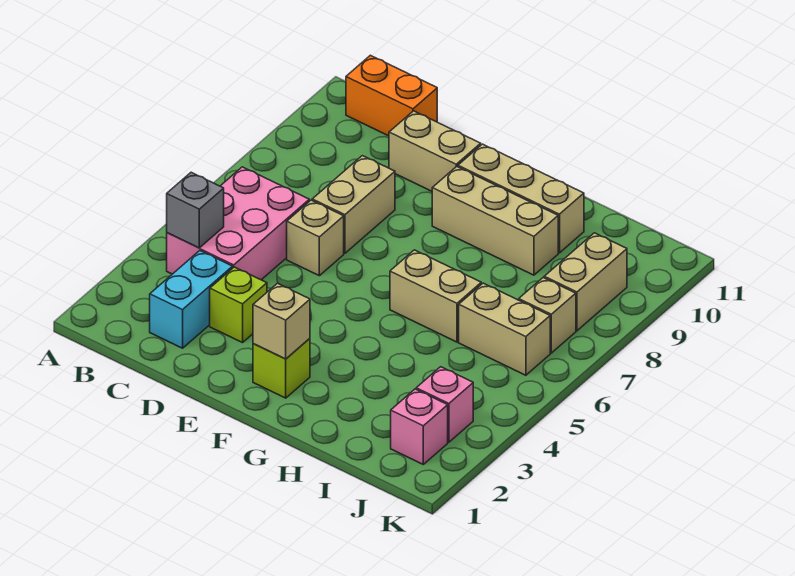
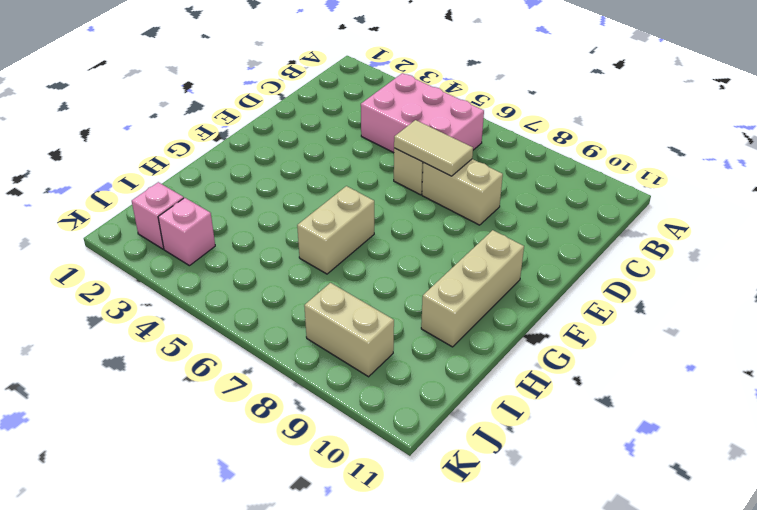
tan tile D6:D7 level 2 -> none
none -> orange brick B11:C11 level 1
none -> cyan brick C2:C3 level 1
none -> lime brick D3 level 1

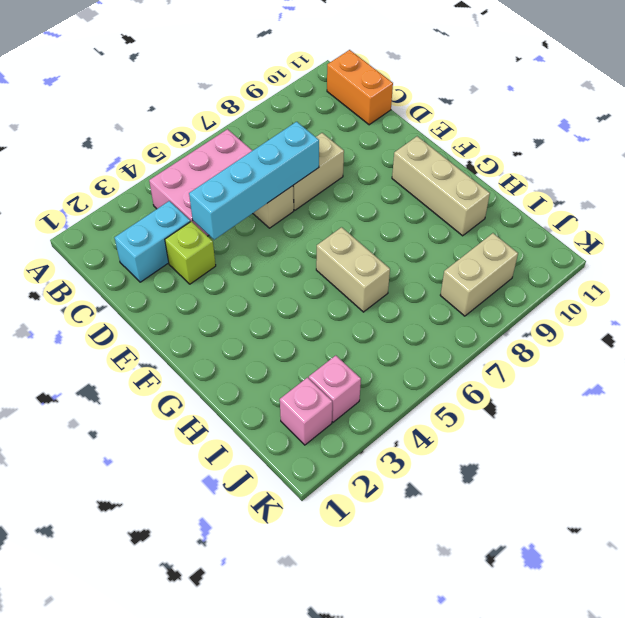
cyan brick D4:D7 level 2 -> none
none -> tan brick D10:E10 level 1
none -> lime brick F2 level 1
none -> tan brick F9:H9 level 1

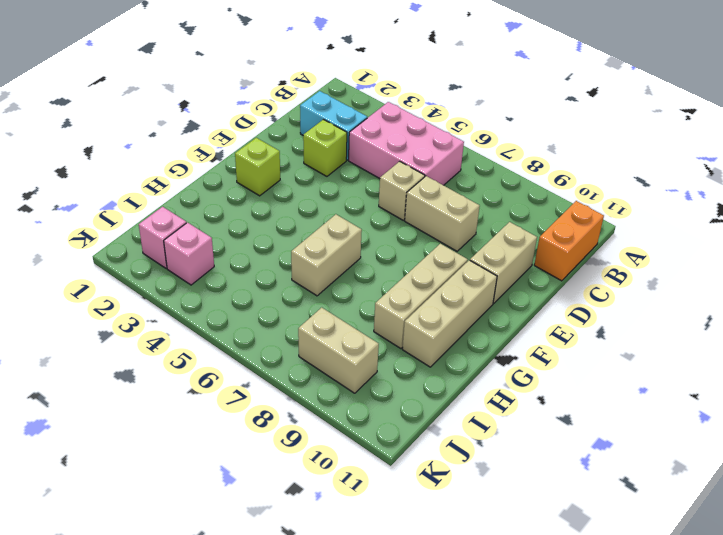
none -> tan brick I6:J6 level 1
none -> tan brick J7 level 1
none -> grey brick B4 level 2

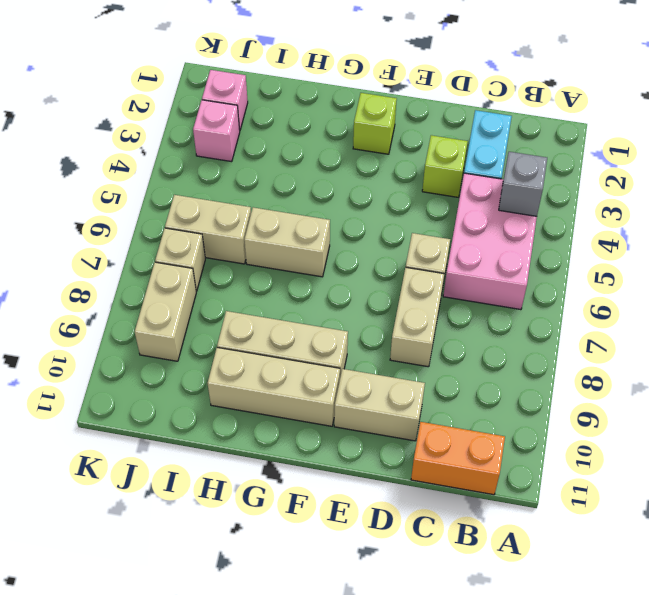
none -> tan brick F2 level 2

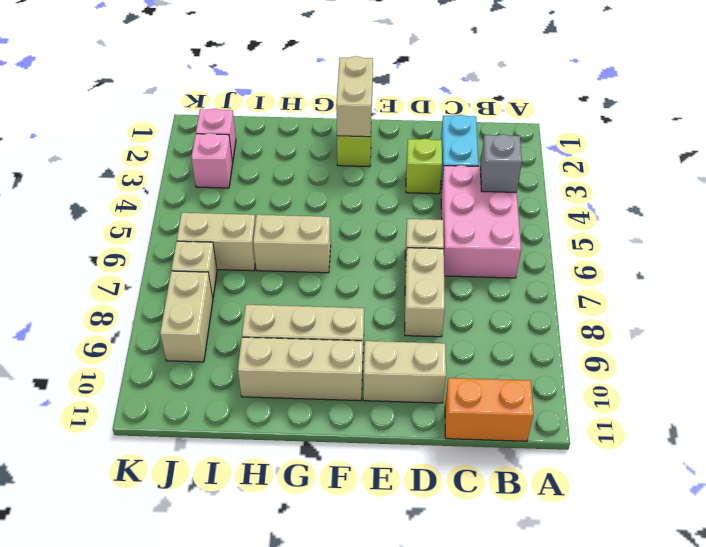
tan brick F1:F2 level 2 -> tan brick F2 level 2

